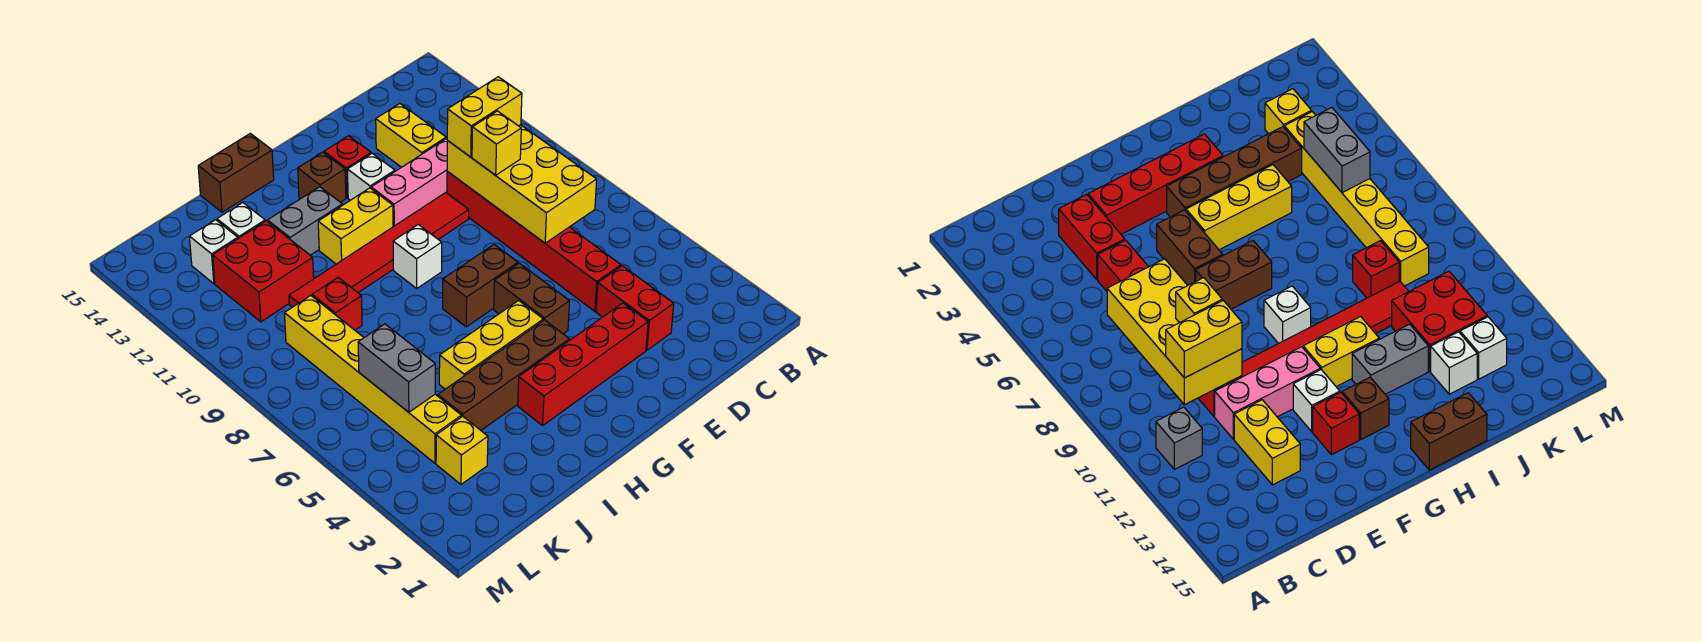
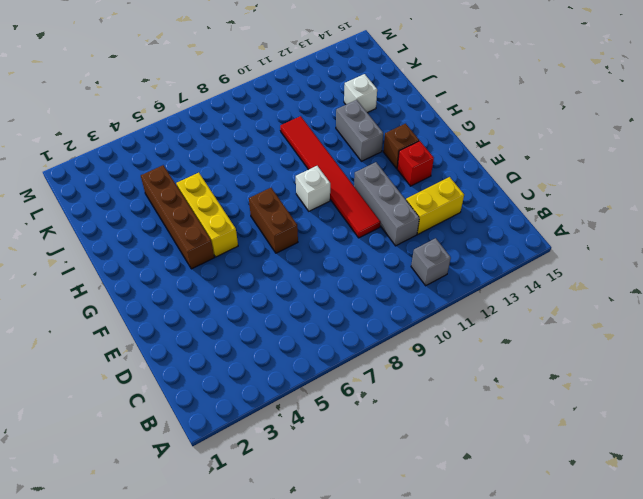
grey brick D11:F11 level 1 -> pink brick D11:F11 level 1
none -> red brick D3:D4 level 1
none -> red brick D5:D10 level 1
none -> red brick E3:H3 level 1

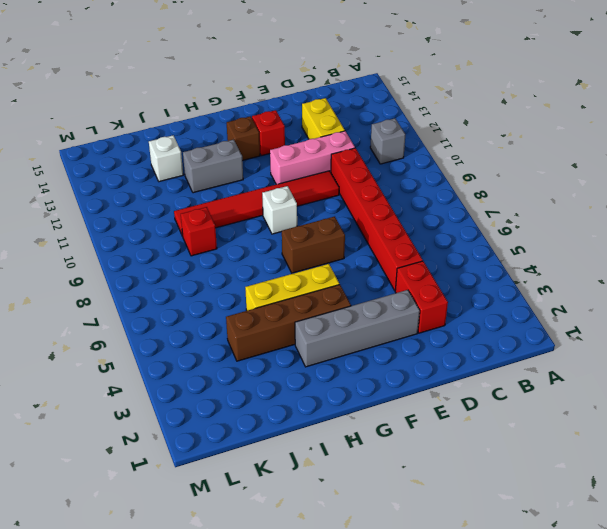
grey brick E3:H3 level 1 -> red brick E3:H3 level 1
none -> brown brick F5:F6 level 1
none -> white brick F12 level 1
none -> yellow brick G11:H11 level 1

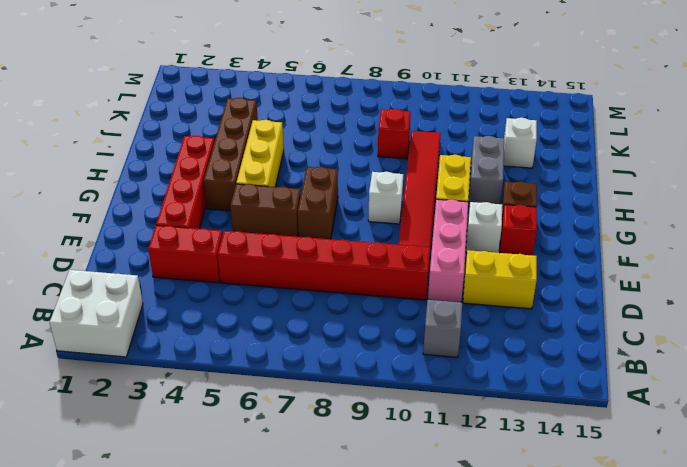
white brick A1:B2 level 1 -> none
none -> brown brick H15:I15 level 1
none -> red brick J11:K12 level 1
none -> yellow brick K3 level 1

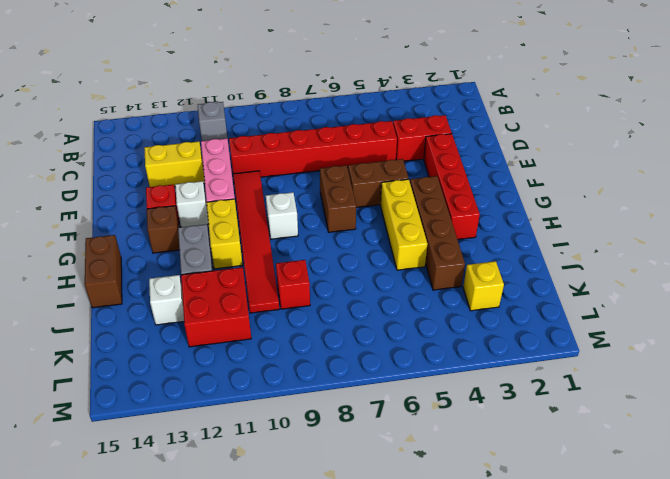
none -> yellow brick K4:K9 level 1
none -> white brick K13 level 1
none -> yellow brick C7:D10 level 2

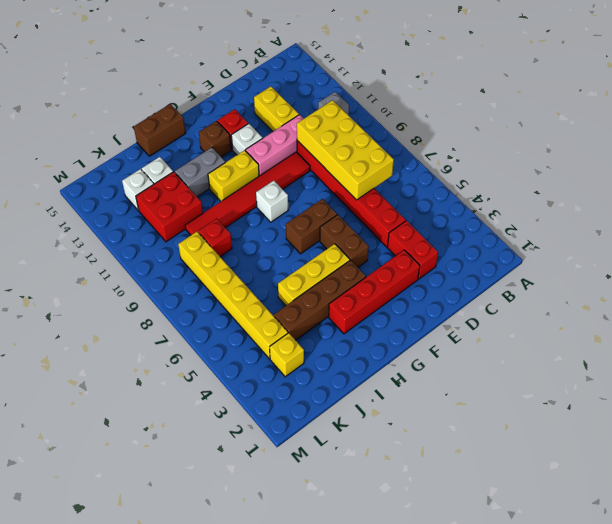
none -> grey brick K5:K6 level 2
none -> yellow brick C10:D10 level 3
none -> yellow brick D9 level 3

